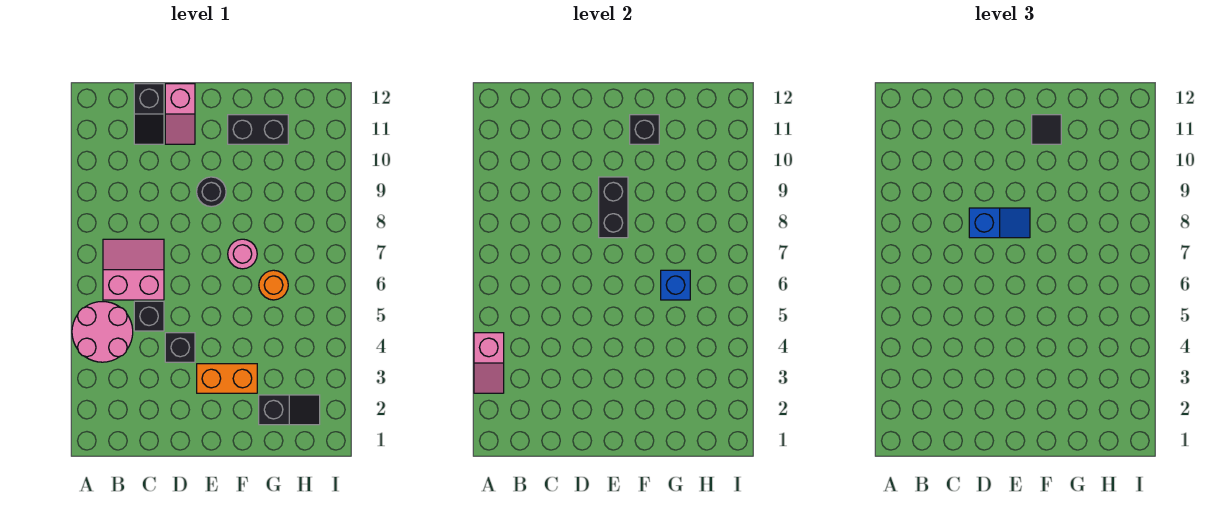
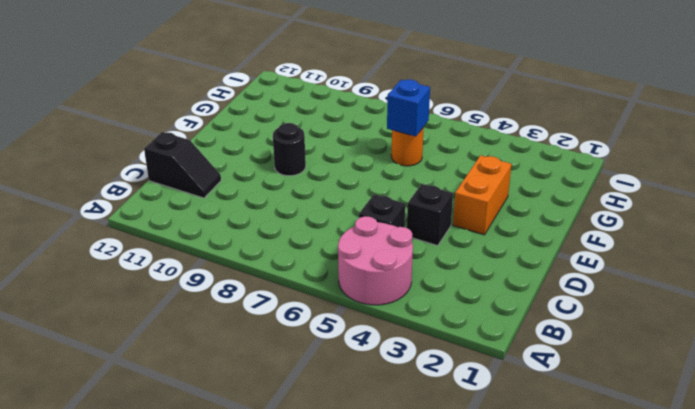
none -> pink slope B6:C7 level 1 top 6
none -> pink slope D11:D12 level 1 top 12
none -> pink round brick F7 level 1

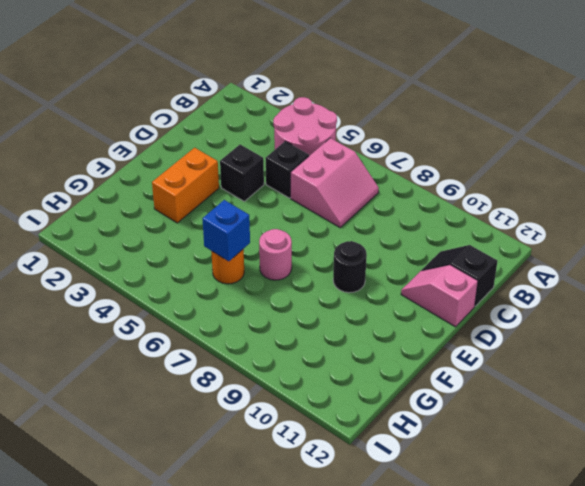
none -> black brick F11:G11 level 1
none -> black slope G2:H2 level 1 top G
none -> pink slope A3:A4 level 2 top 4

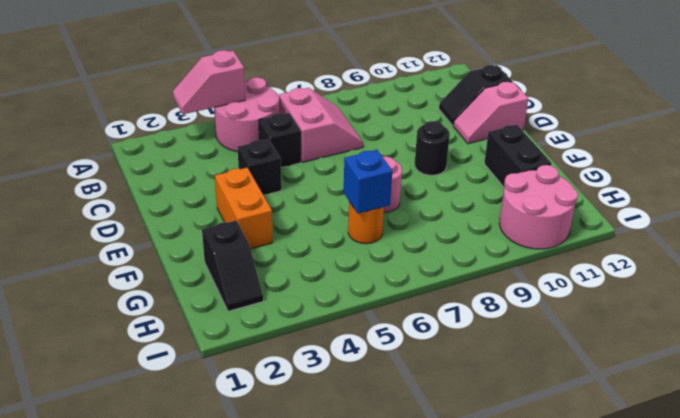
pink round brick H10:I11 level 1 -> none
none -> black brick E8:E9 level 2
none -> black brick F11 level 2
none -> blue slope D8:E8 level 3 top D

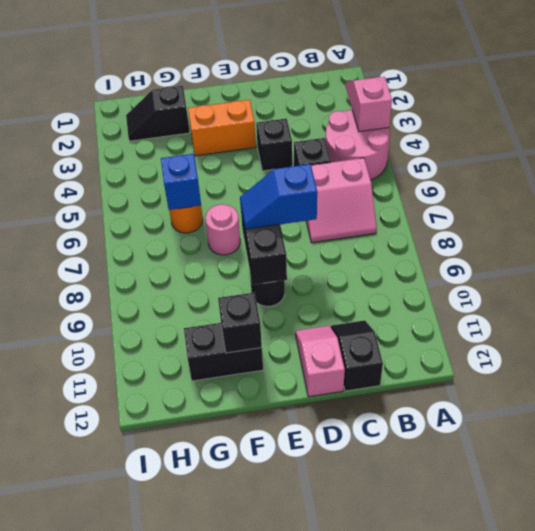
none -> black tile F11 level 3

